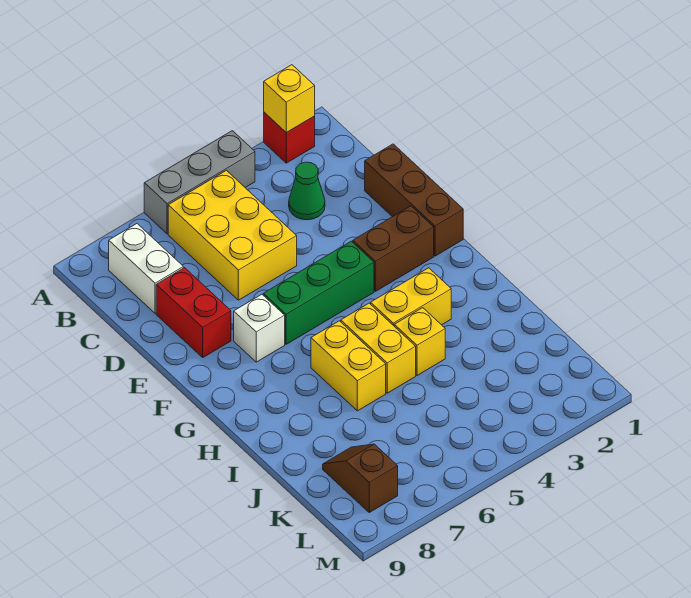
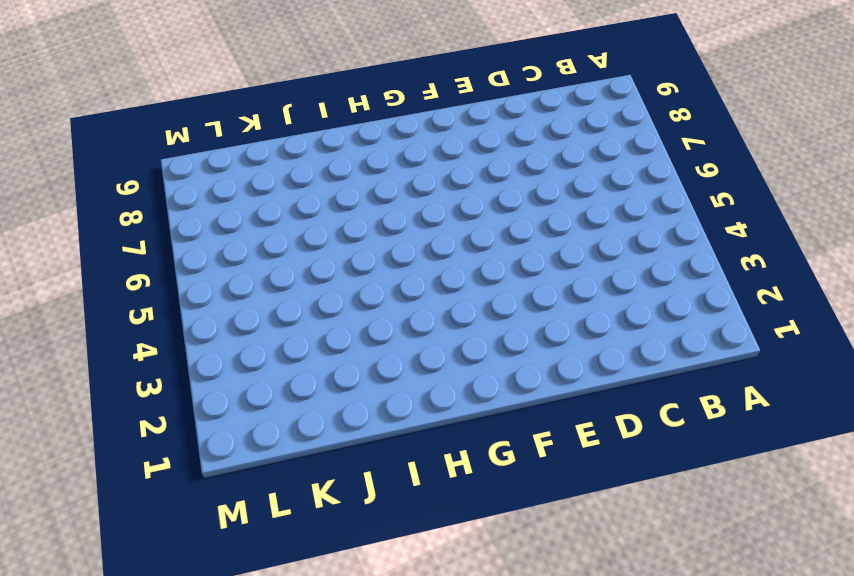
none -> red brick A2 level 1
none -> grey brick A4:A6 level 1
none -> yellow brick B5:D6 level 1

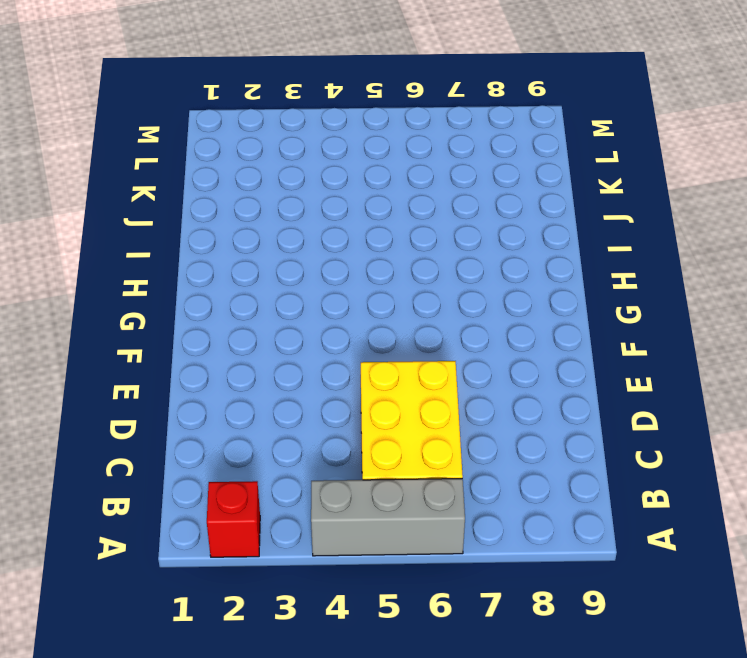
none -> white brick B8:C8 level 1
none -> green cone C3 level 1
none -> brown brick D1:F1 level 1

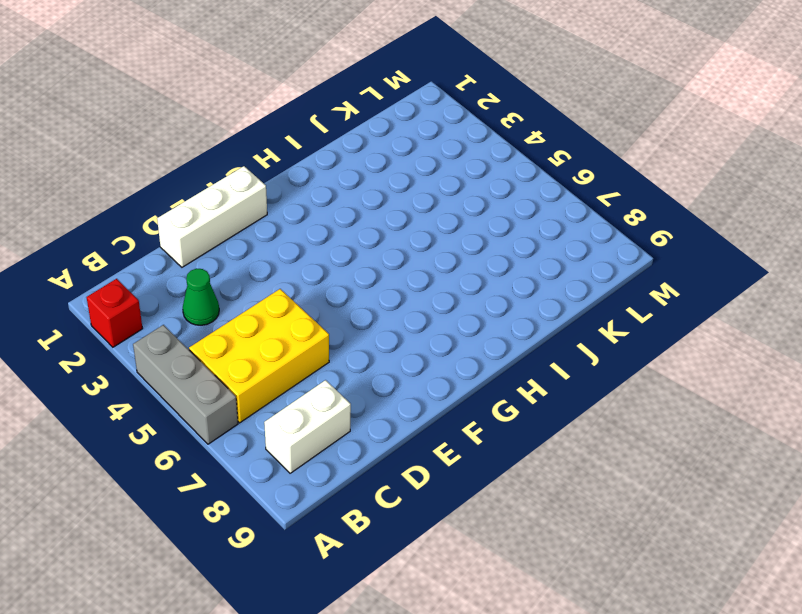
white brick D1:F1 level 1 -> brown brick D1:F1 level 1
none -> red brick D8:E8 level 1
none -> brown brick F2:F3 level 1
none -> green brick F4:F6 level 1

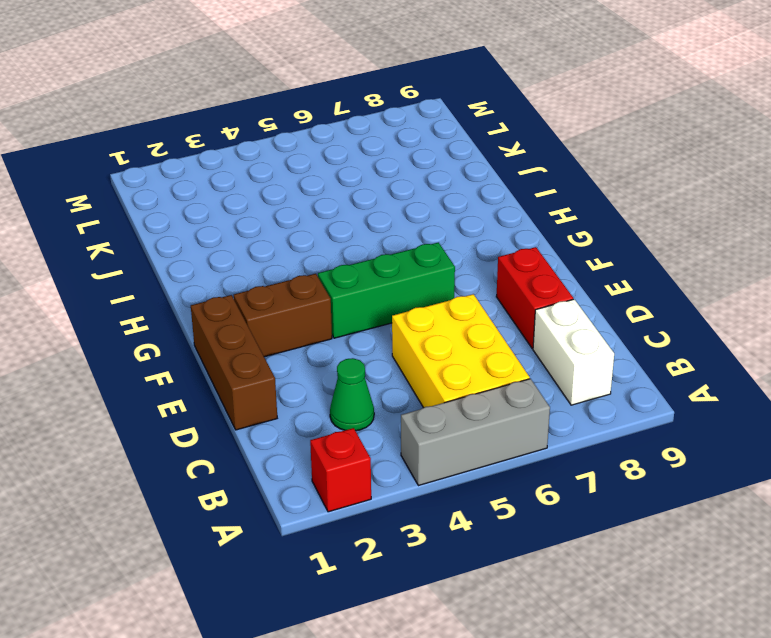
none -> white brick F7 level 1
none -> yellow brick H3:H4 level 1
none -> yellow brick H5:I5 level 1

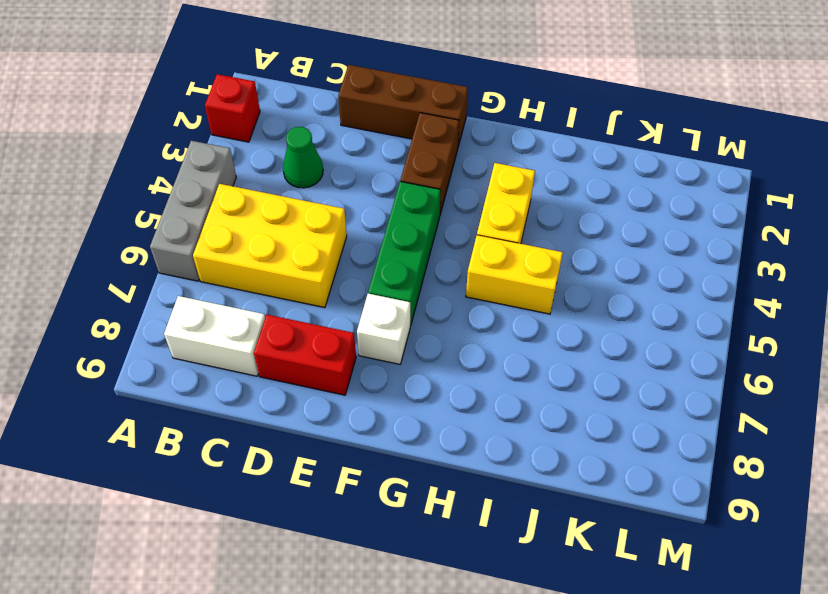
none -> yellow brick H6:I6 level 1
none -> yellow brick I4 level 1
none -> brown slope K8:L8 level 1 top L

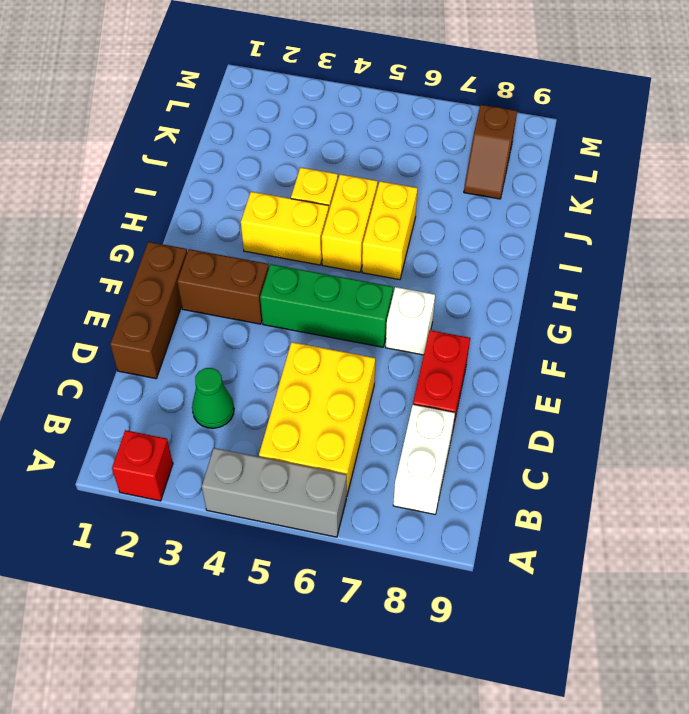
none -> yellow brick A2 level 2

